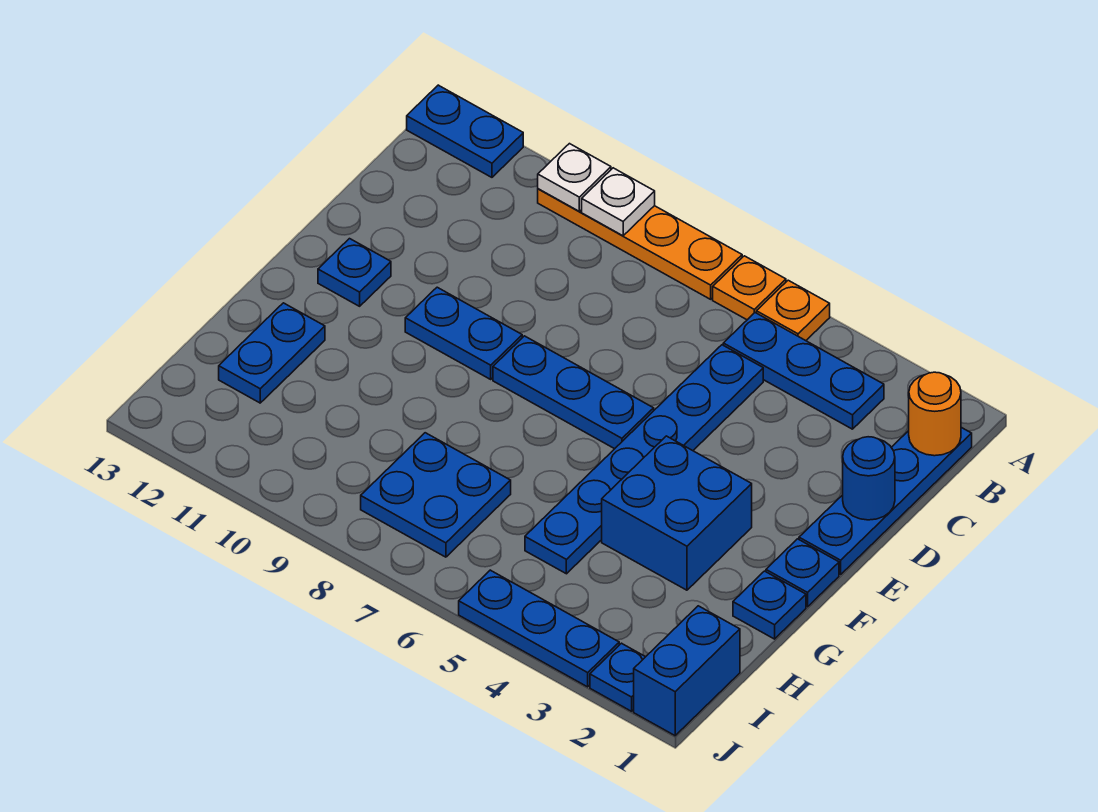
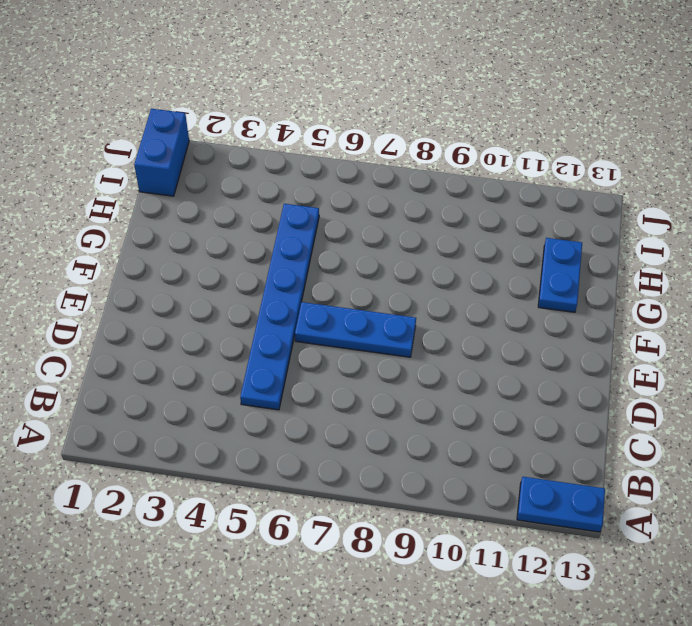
none -> orange plate A5 level 1
none -> orange plate A6 level 1
none -> orange plate A7:A10 level 1

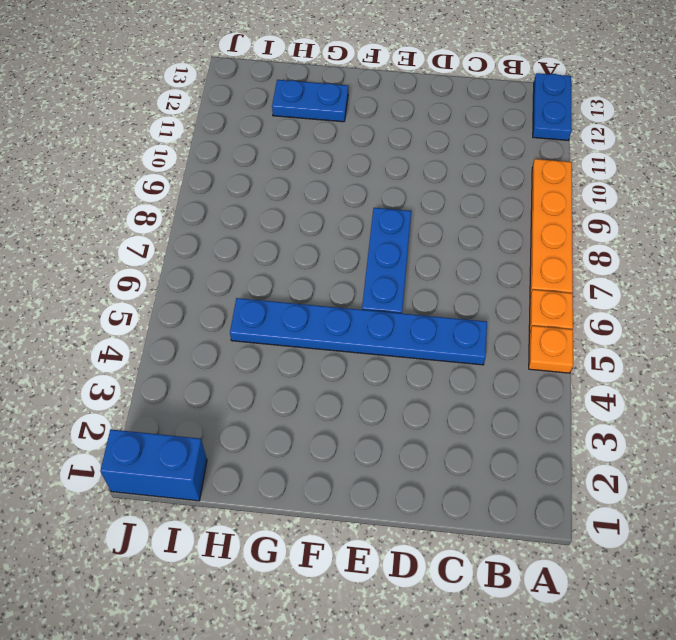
none -> blue plate B1:E1 level 1
none -> blue plate B3:B5 level 1
none -> blue plate E9:E10 level 1

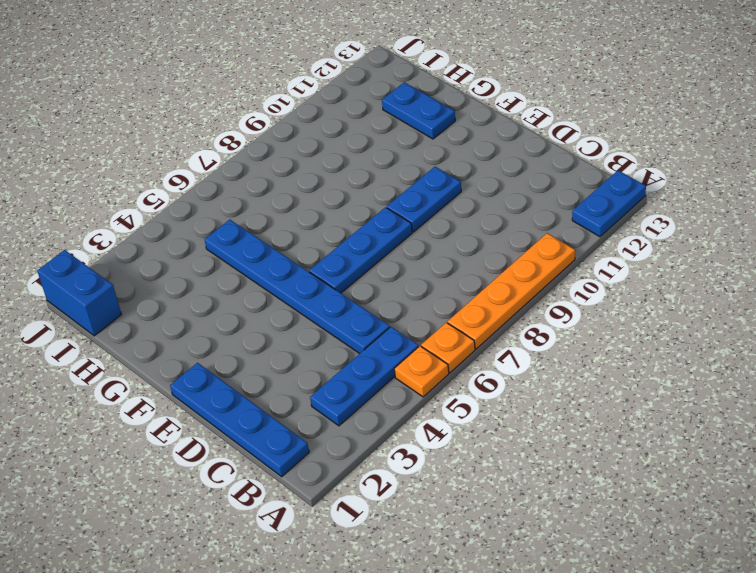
none -> blue plate E12 level 1
none -> blue plate F1 level 1
none -> blue brick F3:G4 level 1

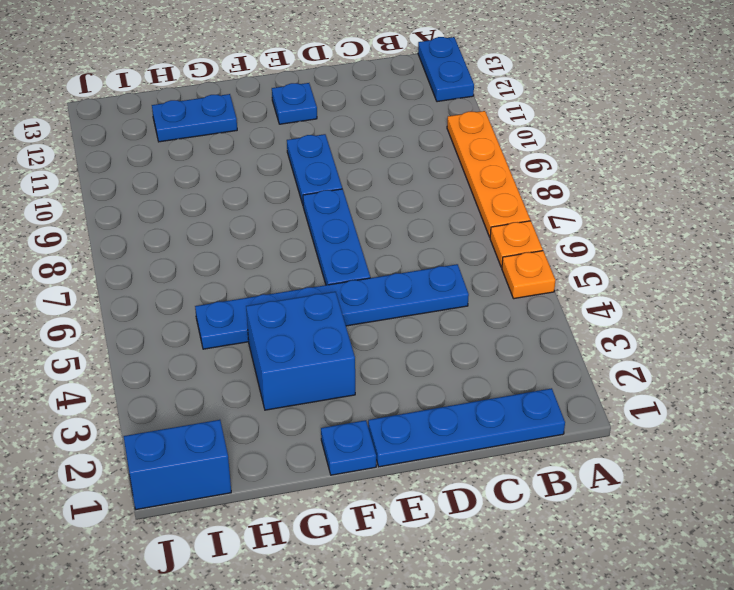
none -> blue plate B3:B5 level 1
none -> blue plate G1 level 1
none -> blue plate H7:I8 level 1

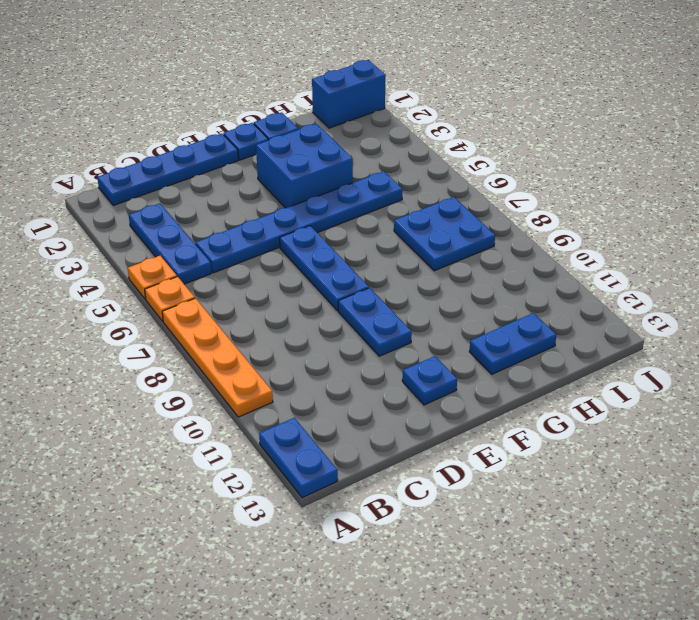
none -> blue plate J2 level 1
none -> blue plate J3:J5 level 1
none -> white plate A9 level 2

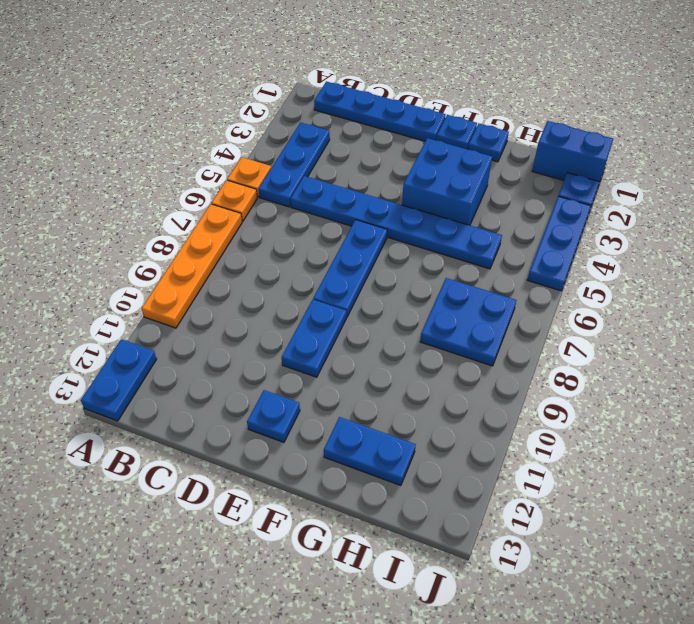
none -> white plate A9 level 2
none -> white plate A10 level 2
none -> orange round brick B1 level 2

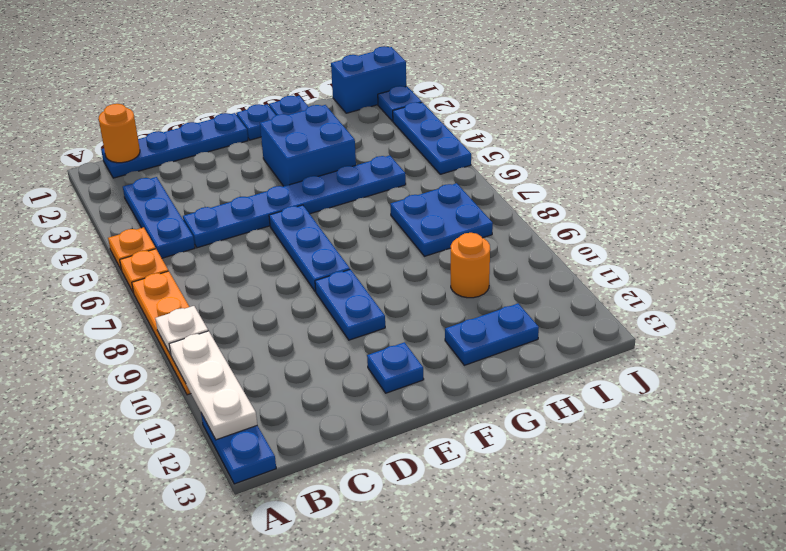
white plate A10:A12 level 2 -> white plate A10 level 2
orange round brick H10 level 1 -> none
none -> blue round brick D1 level 2

